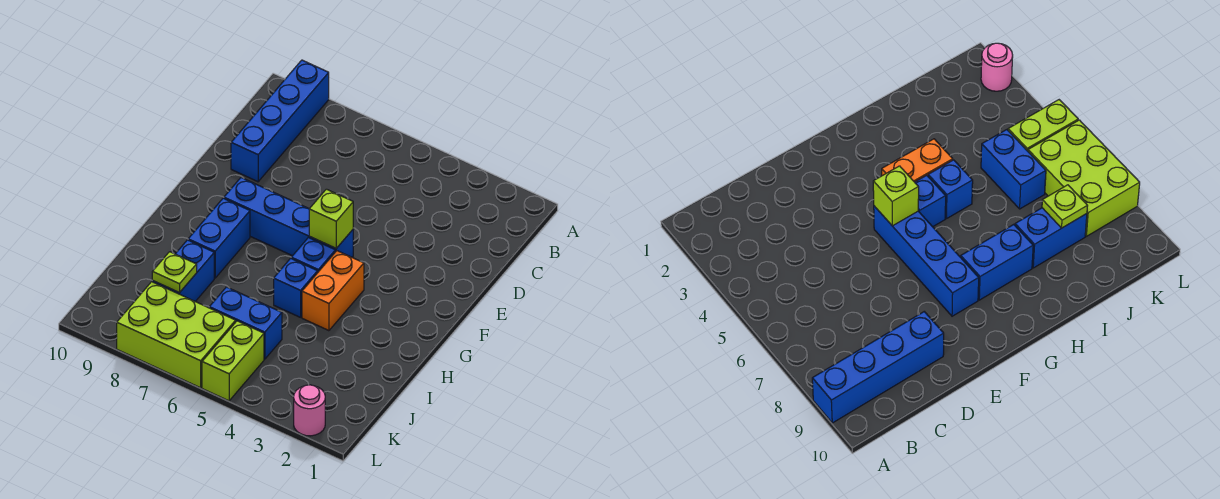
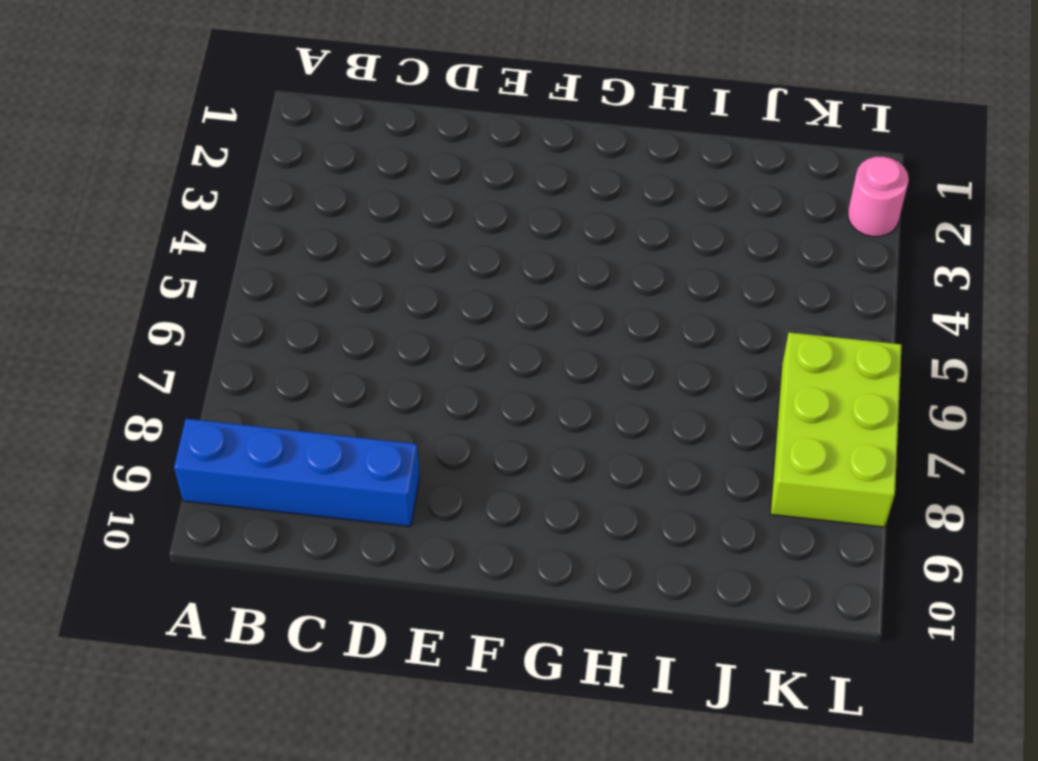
none -> blue brick F5:F8 level 1
none -> orange brick G4:H4 level 1
none -> blue brick G5 level 1

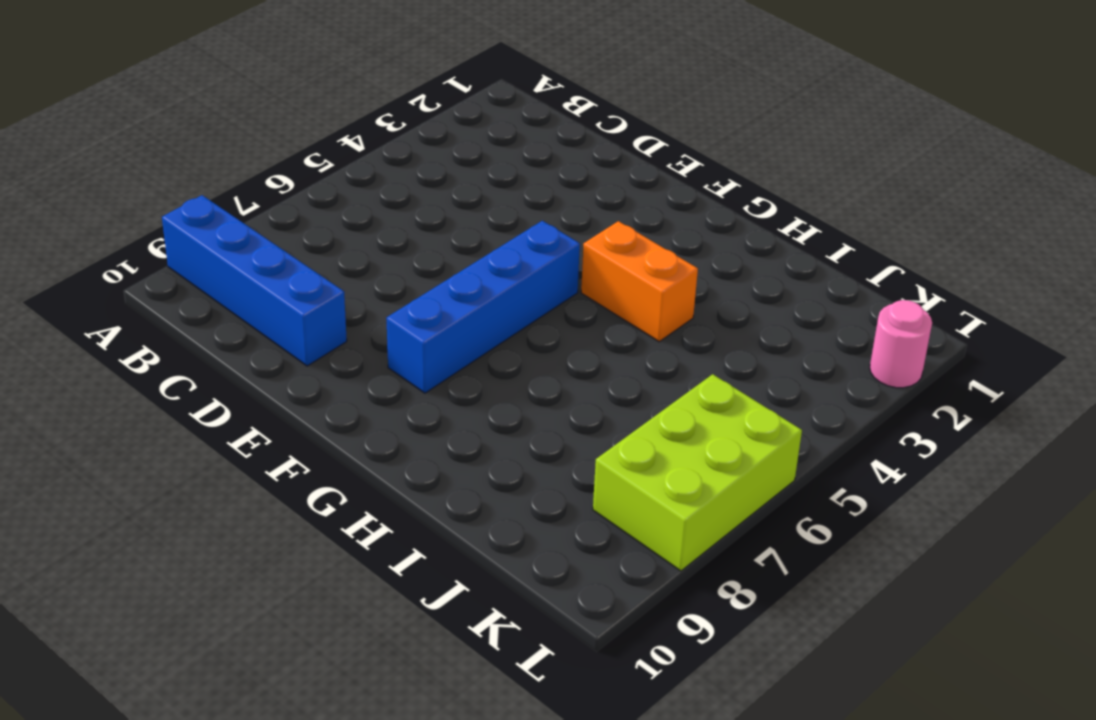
none -> blue brick G5 level 1
none -> blue brick G8:H8 level 1
none -> blue brick H5 level 1

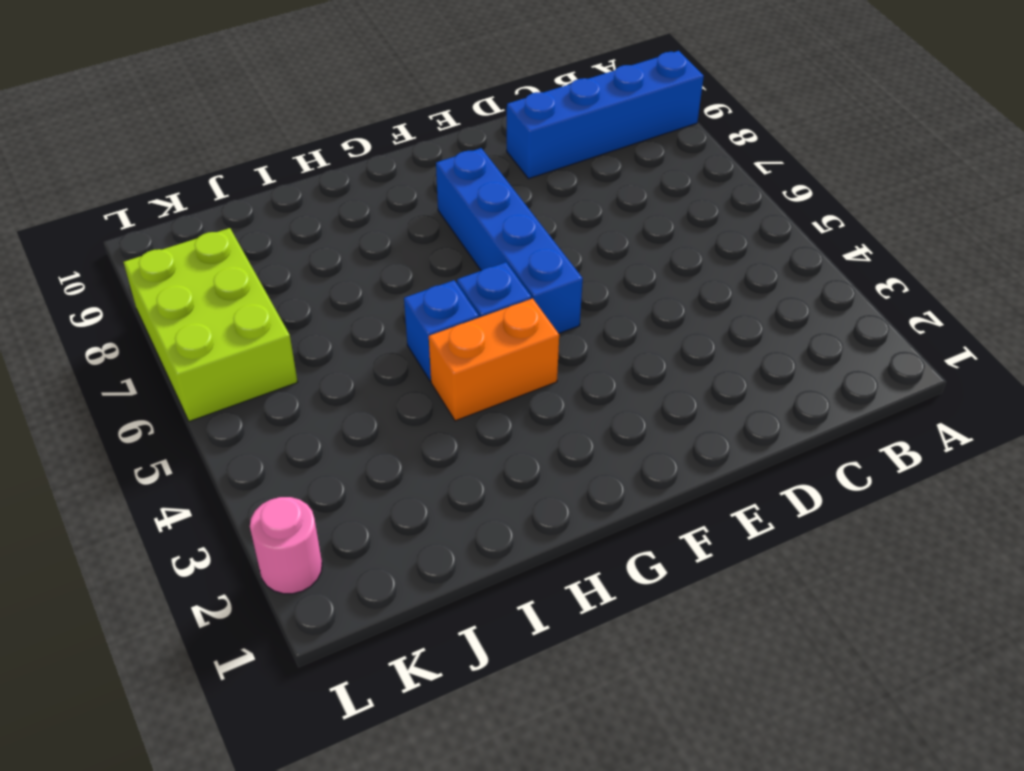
none -> blue brick G8:H8 level 1
none -> blue brick I8:J8 level 1
none -> blue brick J5:J6 level 1

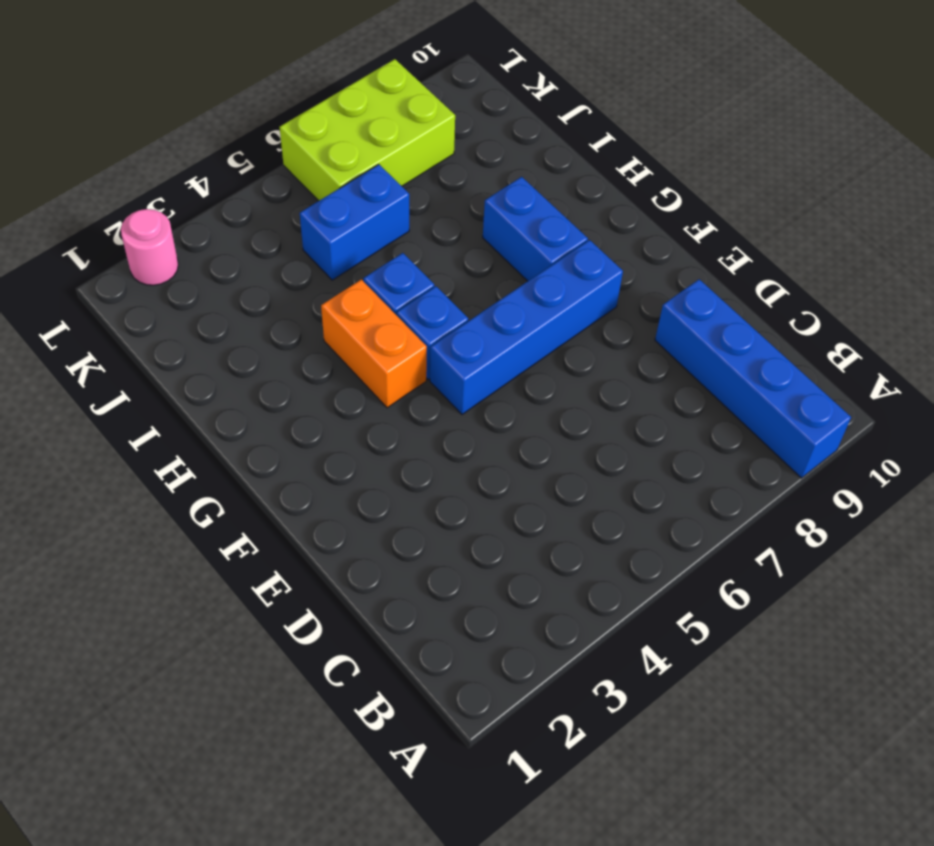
none -> blue brick I8:J8 level 1
none -> lime brick K5:L5 level 1
none -> lime brick F5 level 2

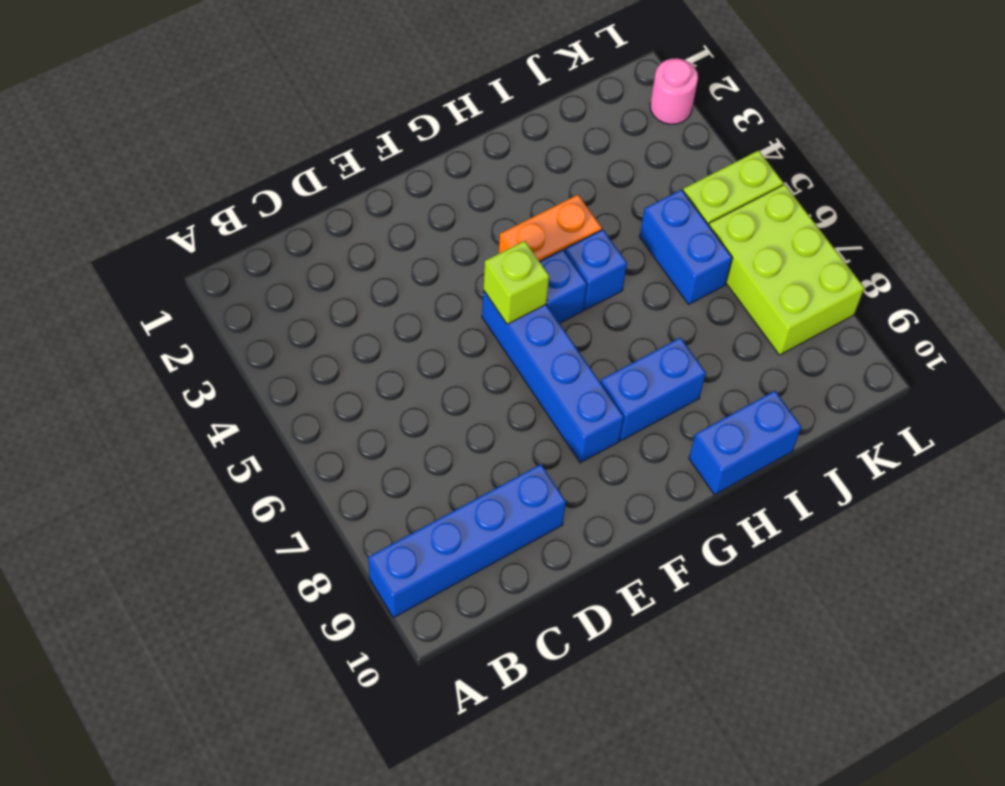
blue brick H10:I10 level 1 -> blue brick I8:J8 level 1
none -> lime plate J8 level 2

